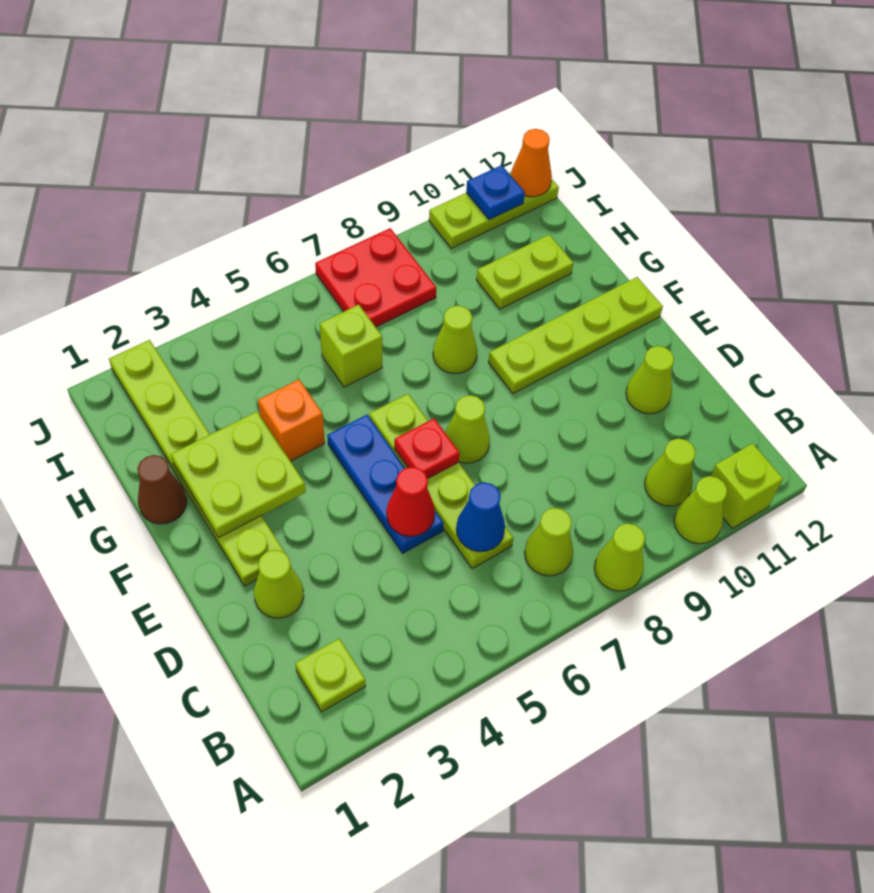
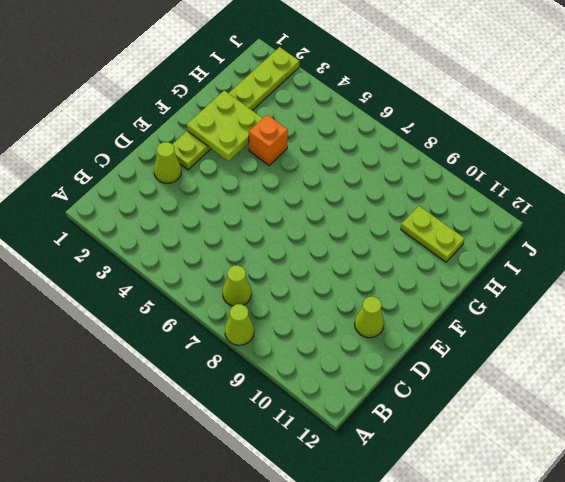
none -> lime cone A10 level 1
none -> lime brick A11 level 1
none -> lime plate B2 level 1

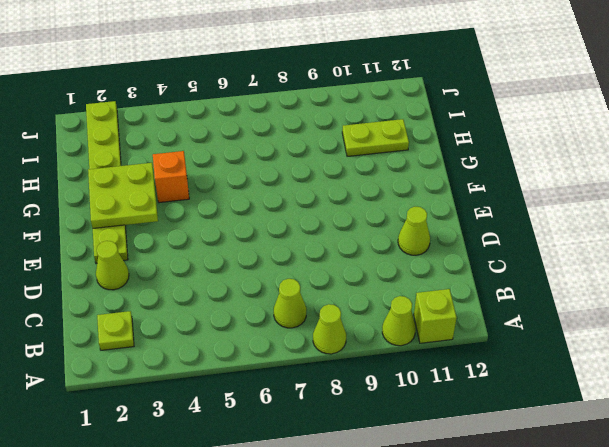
none -> lime cone B10 level 1
none -> lime plate C6:F6 level 1
none -> blue plate D5:F5 level 1

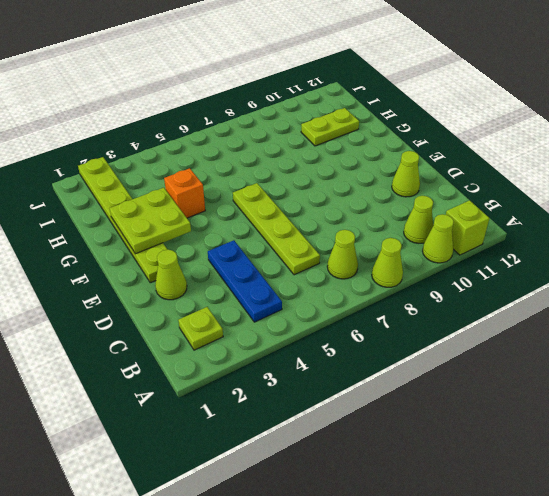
blue plate B4:D4 level 1 -> blue plate D5:F5 level 1
none -> lime cone E7 level 1
none -> lime plate F9:F12 level 1
none -> brown cone G1 level 1

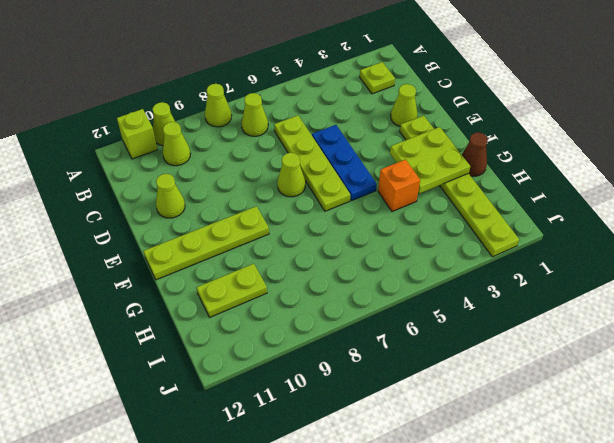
none -> lime cone G8 level 1
none -> lime brick H6 level 1
none -> red plate I7:J8 level 1

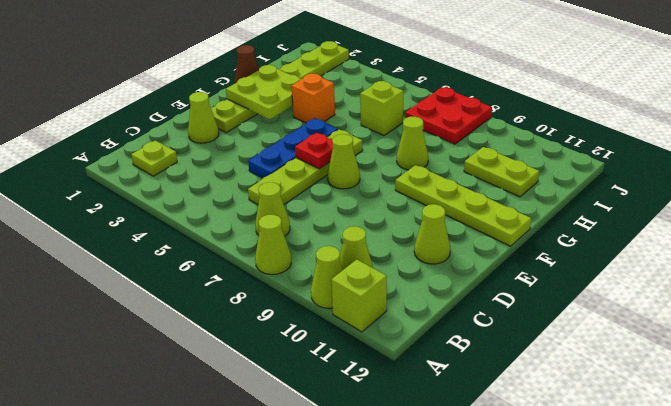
none -> lime plate J10:J12 level 1
none -> blue cone C6 level 2
none -> red cone D5 level 2

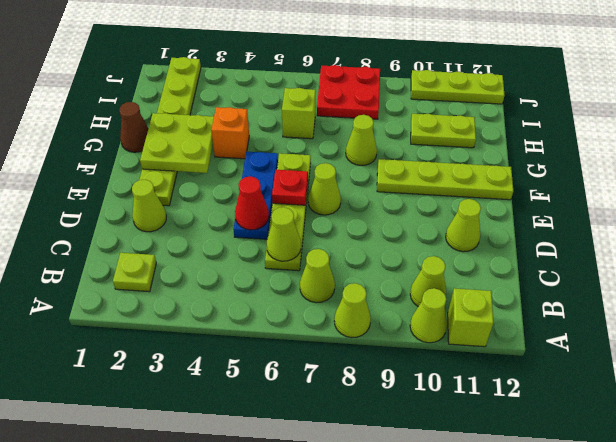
lime cone C6 level 2 -> blue cone C6 level 2
none -> blue plate J11 level 2
none -> orange cone J12 level 2

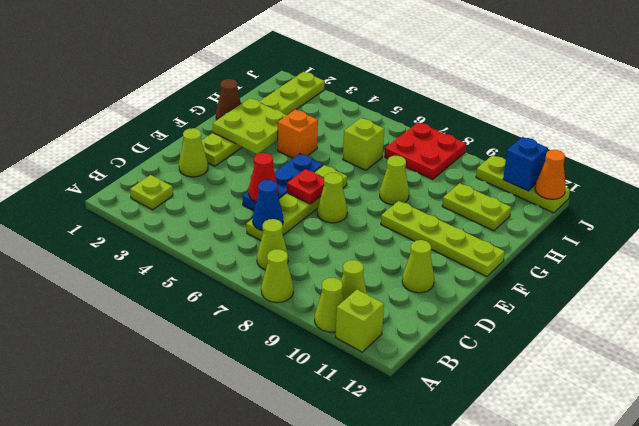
blue brick J11 level 2 -> blue plate J11 level 2

